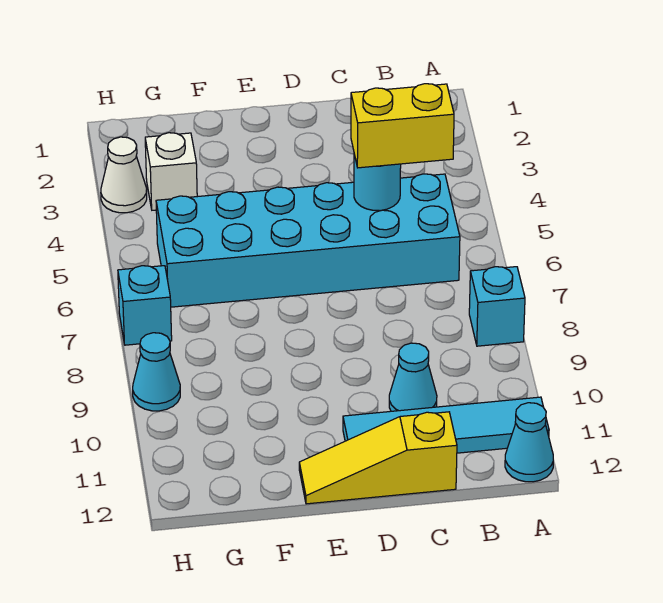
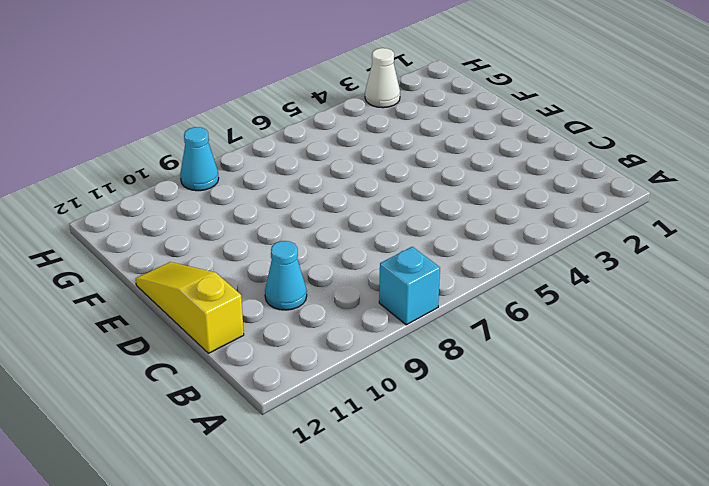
none -> cyan tile A11:D11 level 1
none -> cyan cone A12 level 1
none -> cyan brick B5:G6 level 1

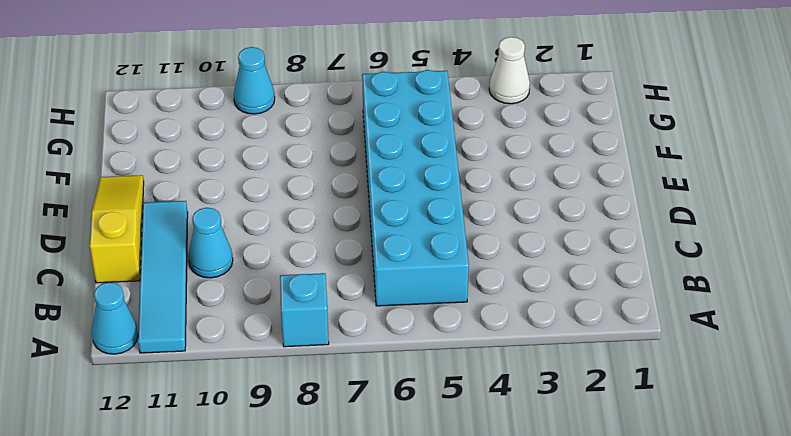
none -> white brick G3 level 1
none -> cyan brick H7 level 1
none -> cyan round brick C5 level 2

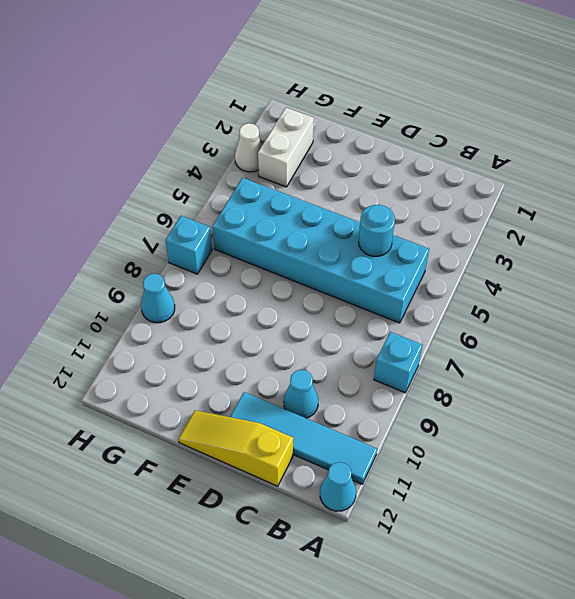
white brick G2:G3 level 1 -> white brick G3 level 1
none -> yellow brick B5:C5 level 3

